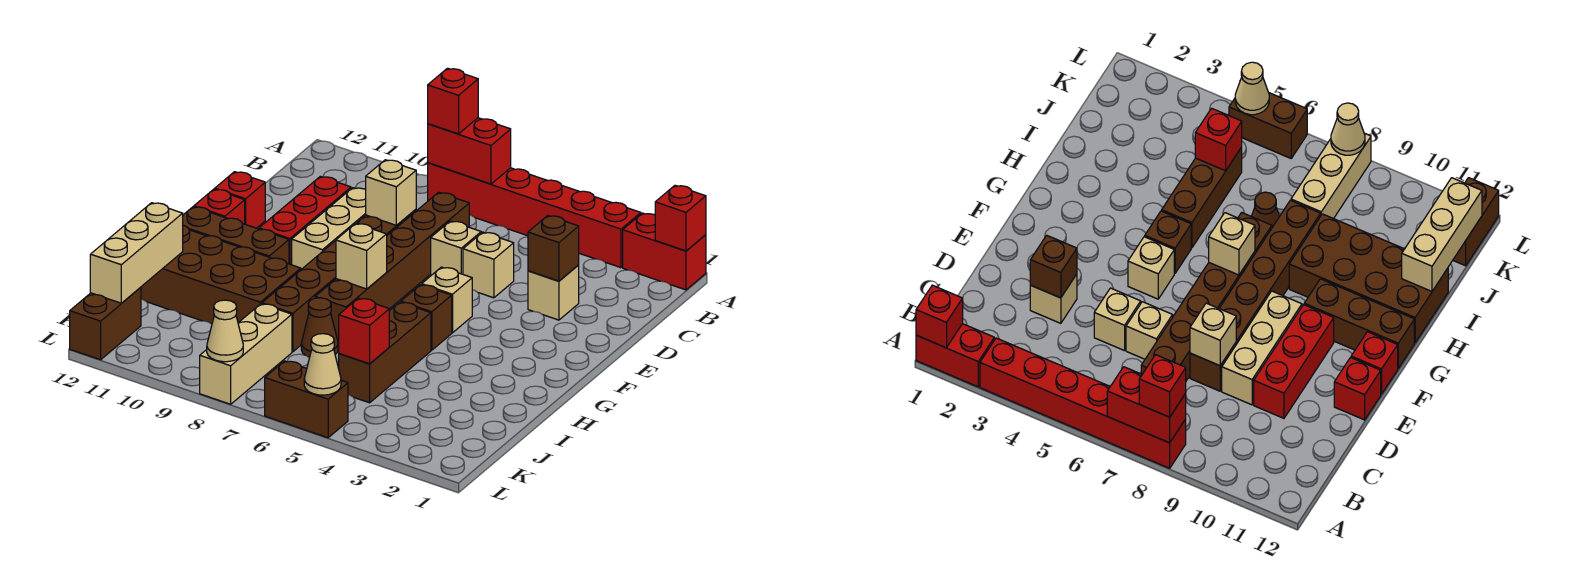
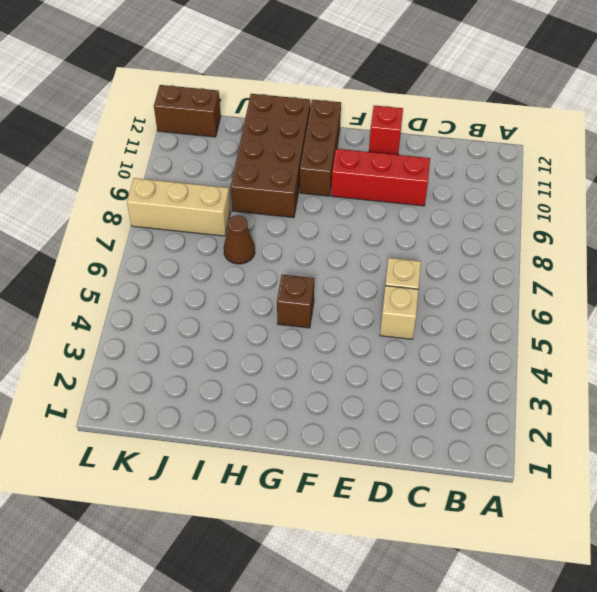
none -> red brick A1:A2 level 1
none -> red brick A3:A8 level 1
none -> brown brick C7:H7 level 1
none -> tan brick D3 level 1

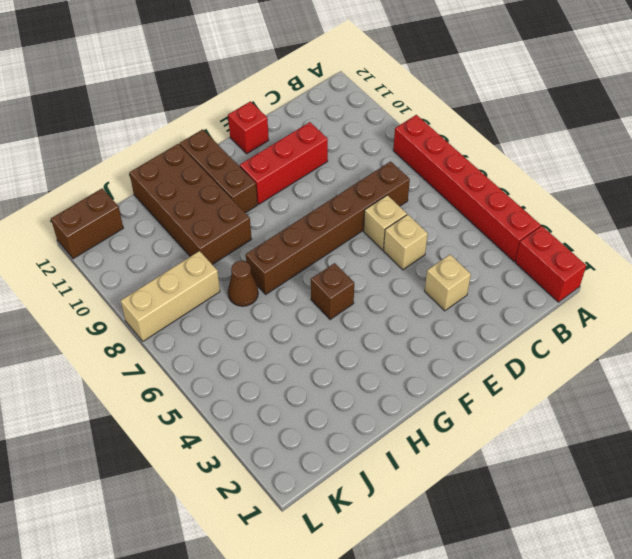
none -> brown brick D8:I8 level 1
none -> tan brick D9:F9 level 1
none -> tan brick F5 level 1
none -> red brick F12 level 1

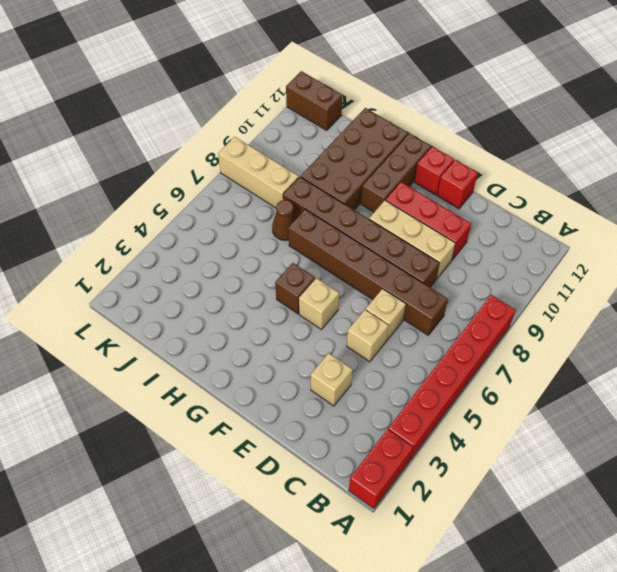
none -> brown brick H5:J5 level 1
none -> brown brick L5:L6 level 1
none -> red brick A1 level 2
none -> red brick A7:A8 level 2

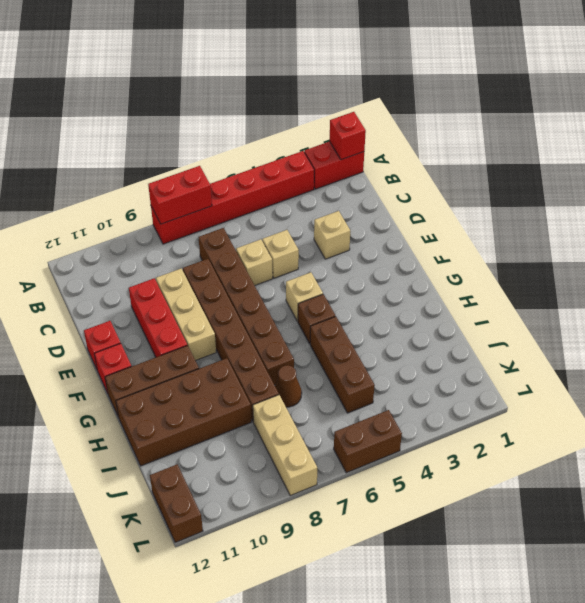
none -> brown brick D3 level 2
none -> tan brick D8 level 2
none -> tan brick G7 level 2
none -> tan brick I12:K12 level 2

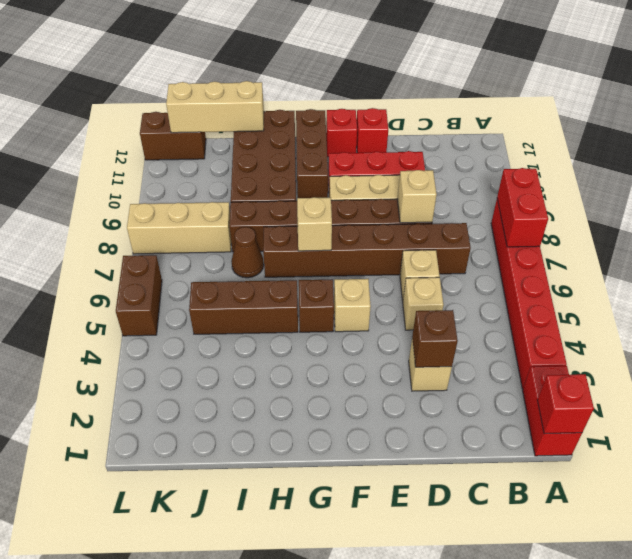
none -> red brick J5 level 2
none -> tan cone L5 level 2
none -> tan cone L8 level 2
none -> red brick A8 level 3

